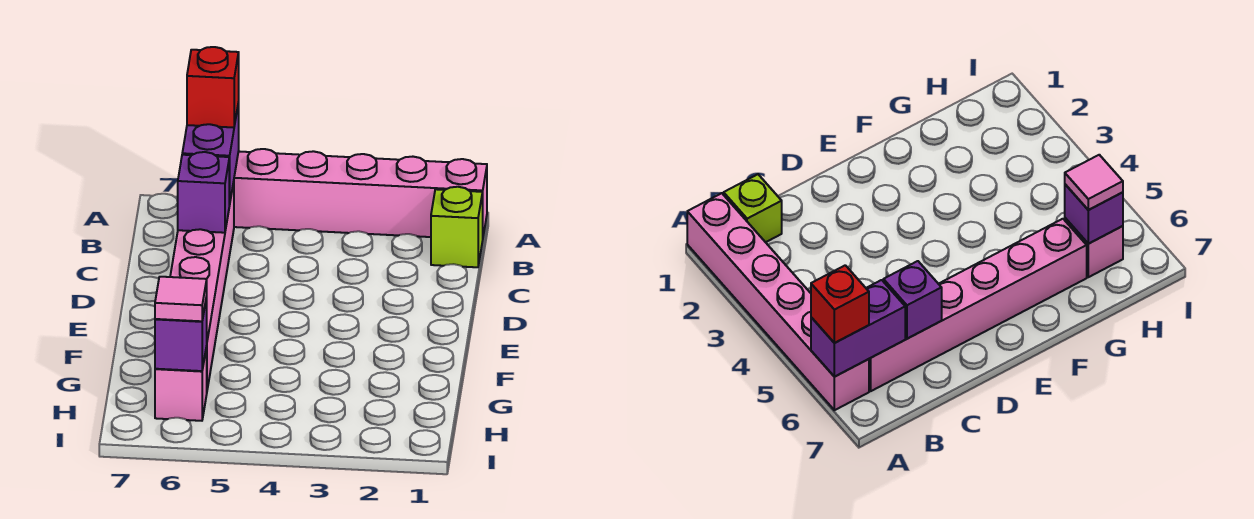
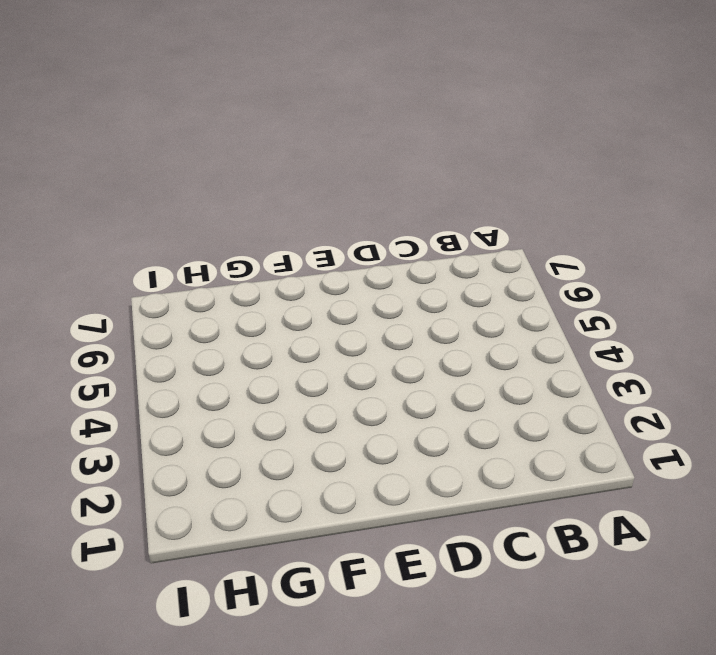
none -> pink brick A1:A6 level 1
none -> lime brick B1 level 1

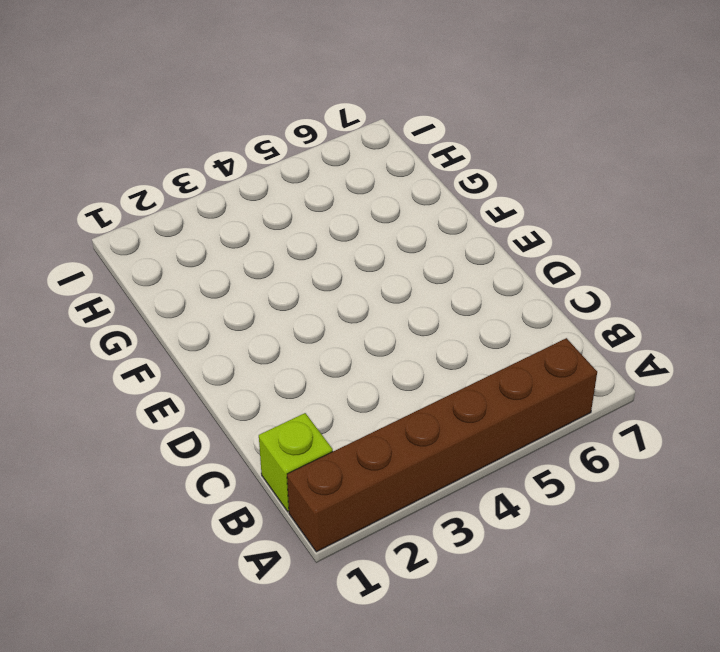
brown brick A1:A6 level 1 -> pink brick A1:A6 level 1
none -> pink brick B6:G6 level 1
none -> pink brick H6 level 1

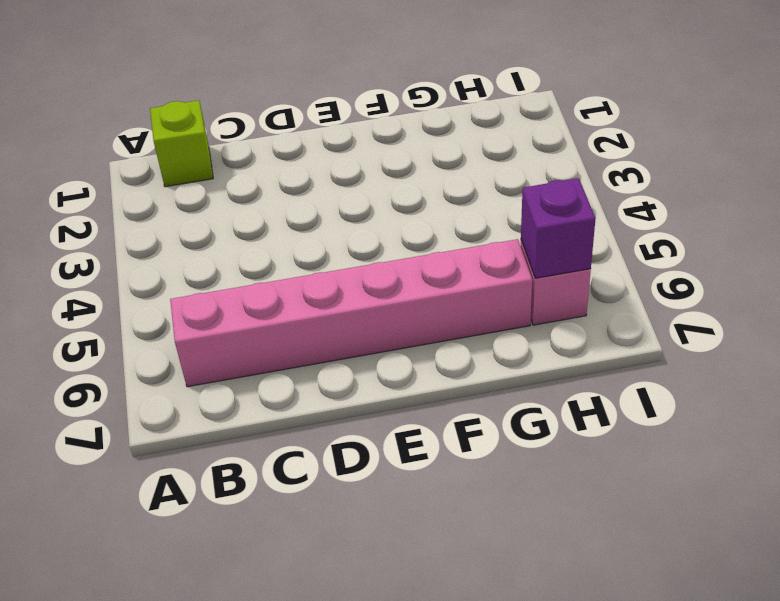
none -> pink brick A1:A6 level 1
none -> purple brick A6:B6 level 2

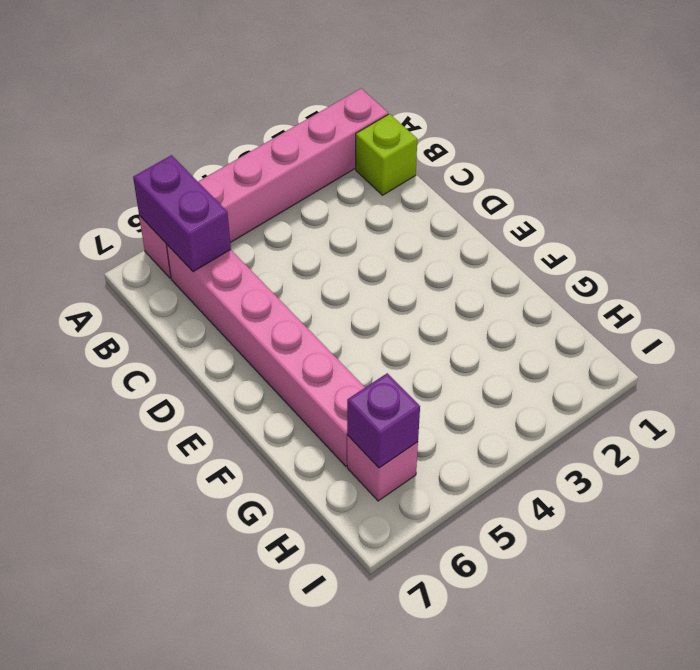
none -> purple brick C6 level 2
none -> red brick A6 level 3

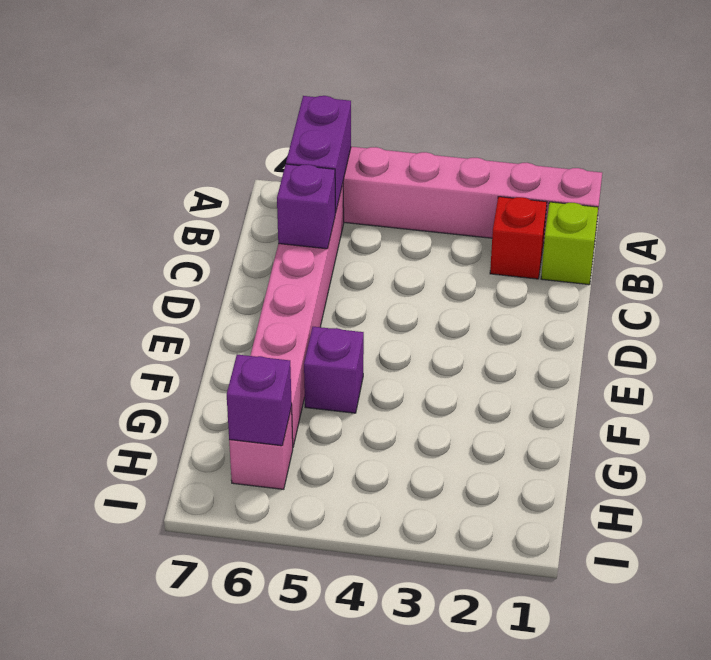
red brick B2 level 1 -> red brick A6 level 3
purple brick F5 level 1 -> none
none -> pink tile H6 level 3

